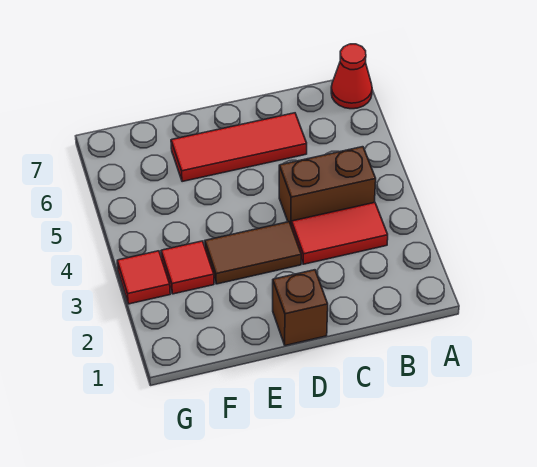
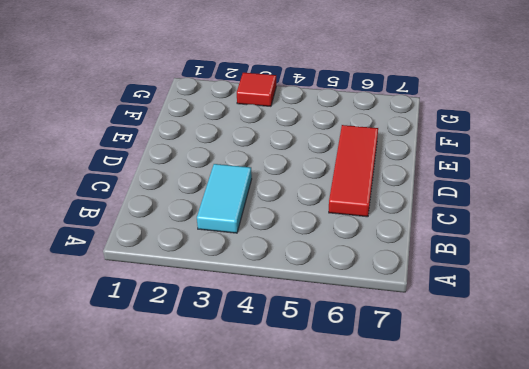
cyan tile B3:C3 level 1 -> red tile B3:C3 level 1
none -> red cone A7 level 1
none -> brown brick B4:C4 level 1

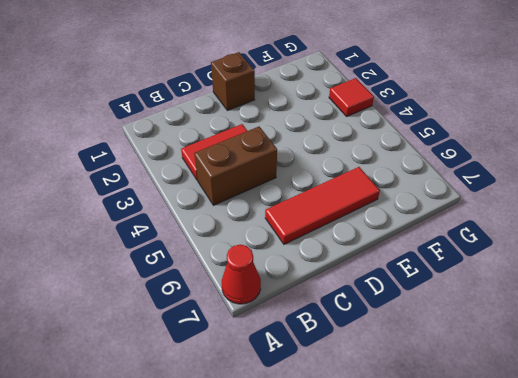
none -> brown tile D3:E3 level 1
none -> red tile F3 level 1

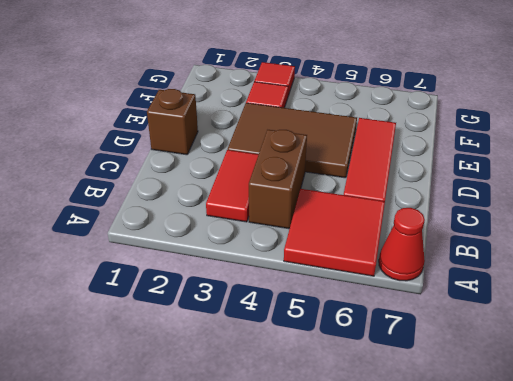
red tile A5:B6 level 1 -> none
brown tile D3:E5 level 1 -> brown tile D3:E3 level 1

